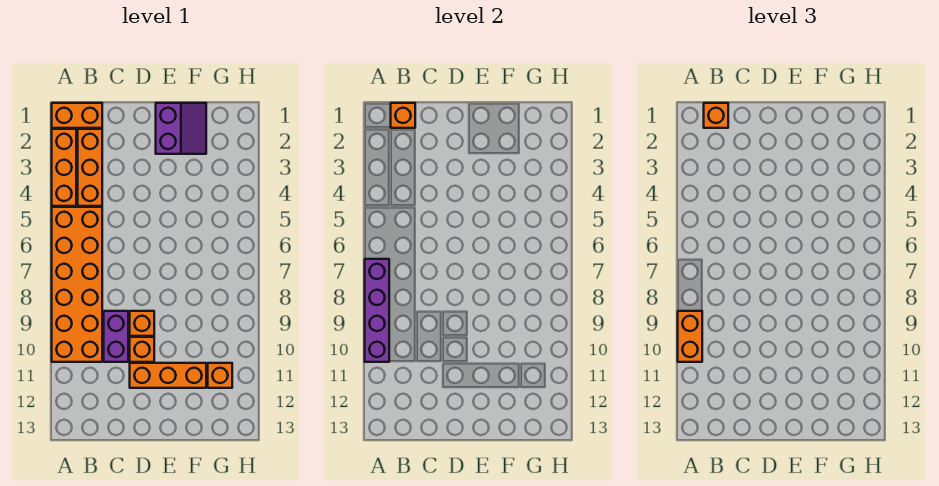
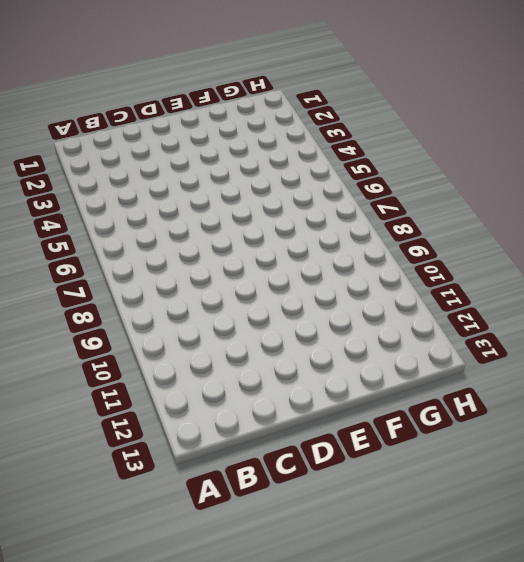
none -> orange brick A1:B1 level 1
none -> orange brick A2:A4 level 1
none -> orange brick A5:B10 level 1

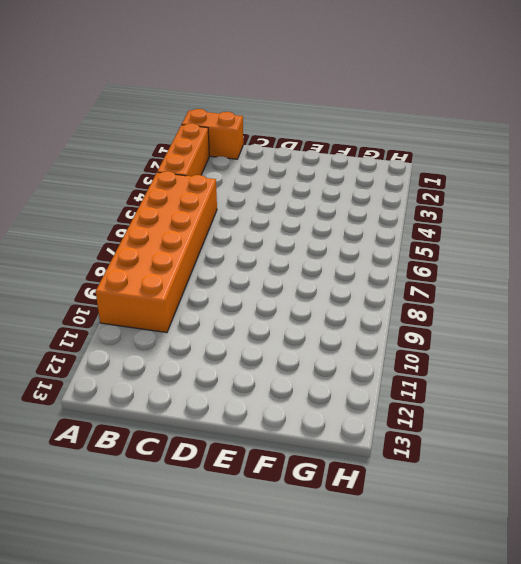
none -> orange brick B2:B4 level 1
none -> purple brick C9:C10 level 1
none -> orange brick D9 level 1

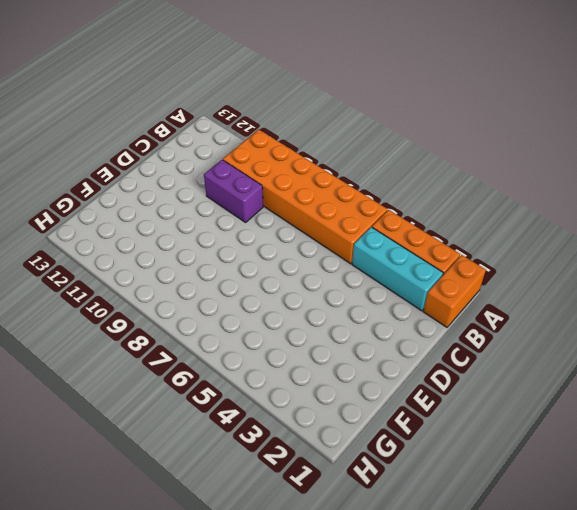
cyan brick B2:B4 level 1 -> orange brick B2:B4 level 1
none -> orange brick D9 level 1
none -> orange brick D10 level 1
none -> orange brick D11:F11 level 1

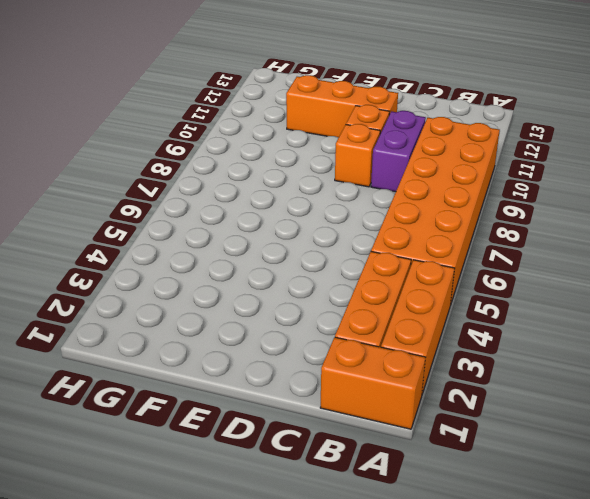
none -> purple slope E1:F2 level 1 top E
none -> orange brick G11 level 1
none -> purple brick A7:A10 level 2

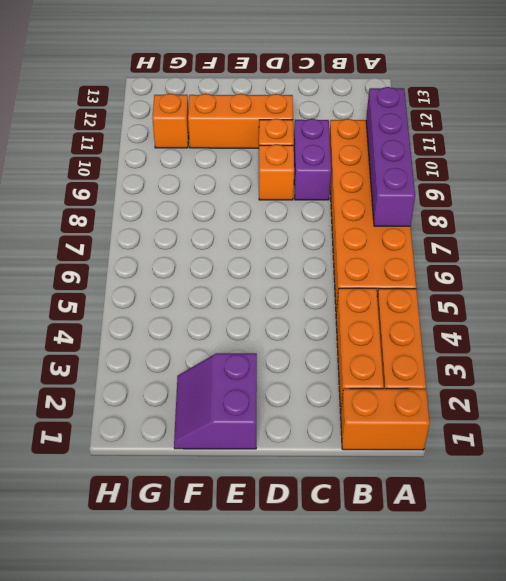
none -> orange brick B1 level 2
none -> orange brick A9:A10 level 3
none -> orange brick B1 level 3

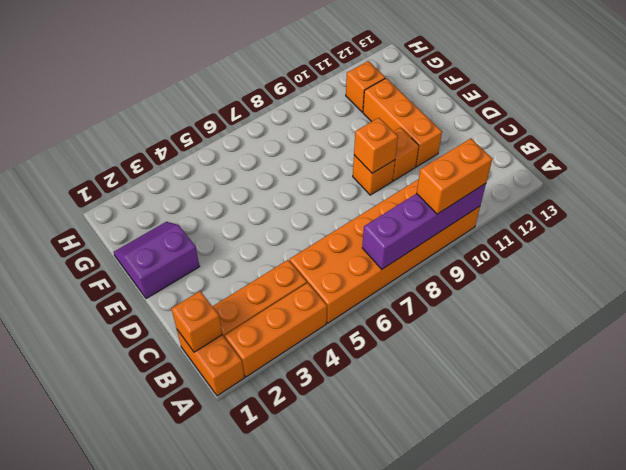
orange brick D9 level 2 -> orange brick B1 level 3
none -> purple brick C9:C10 level 1

